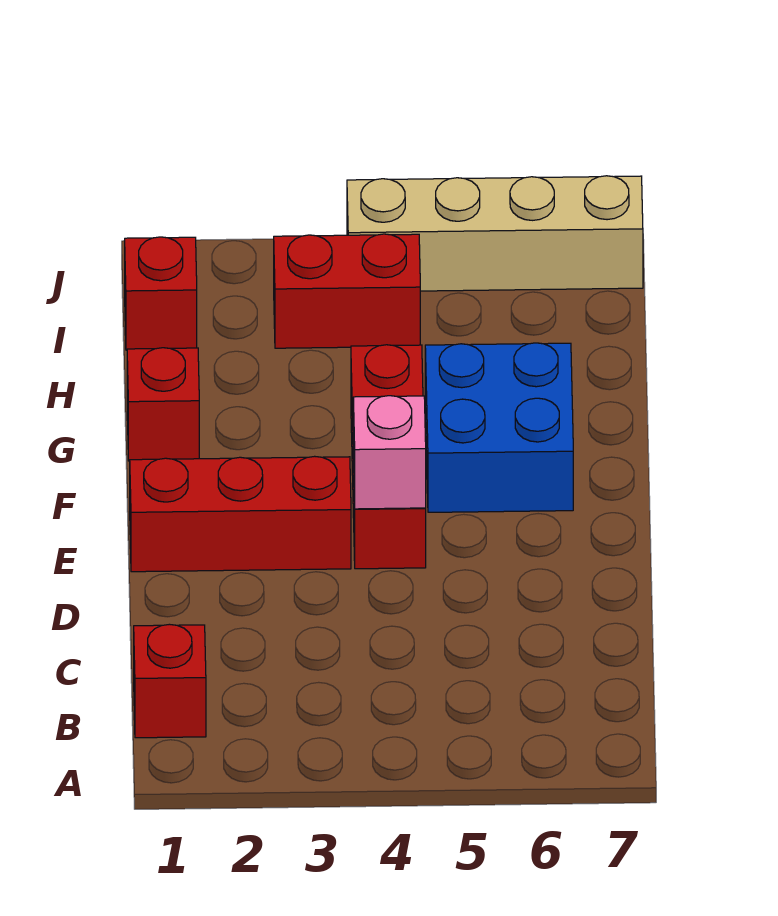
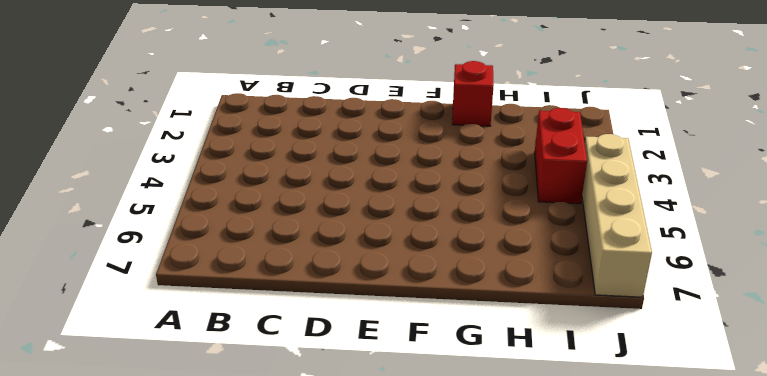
none -> red brick B1 level 1
none -> red brick E1:E3 level 1

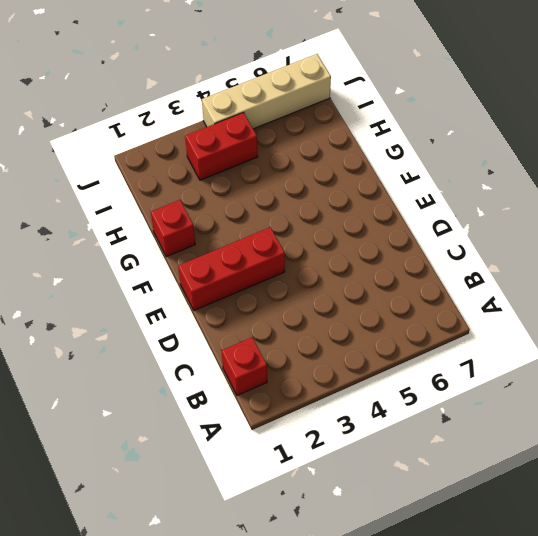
none -> red brick E4:G4 level 1
none -> blue brick F5:G6 level 1

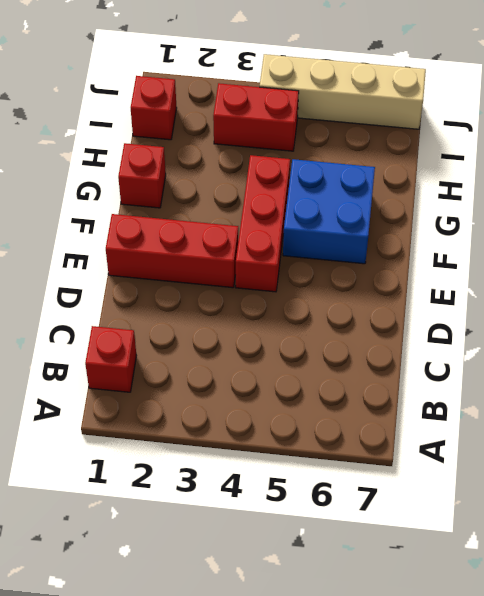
none -> pink brick E4 level 2

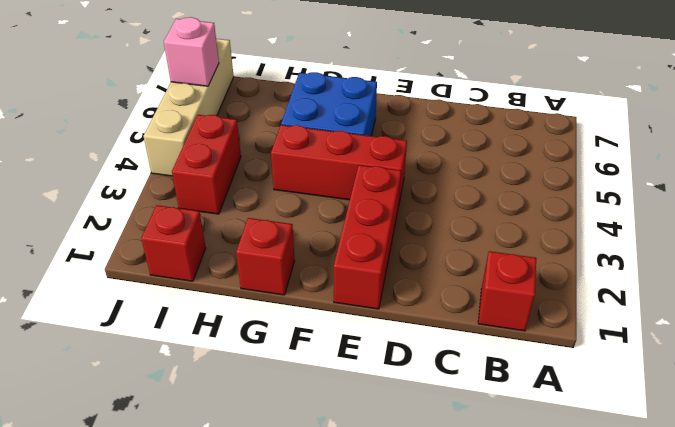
pink brick J6 level 2 -> pink brick E4 level 2

